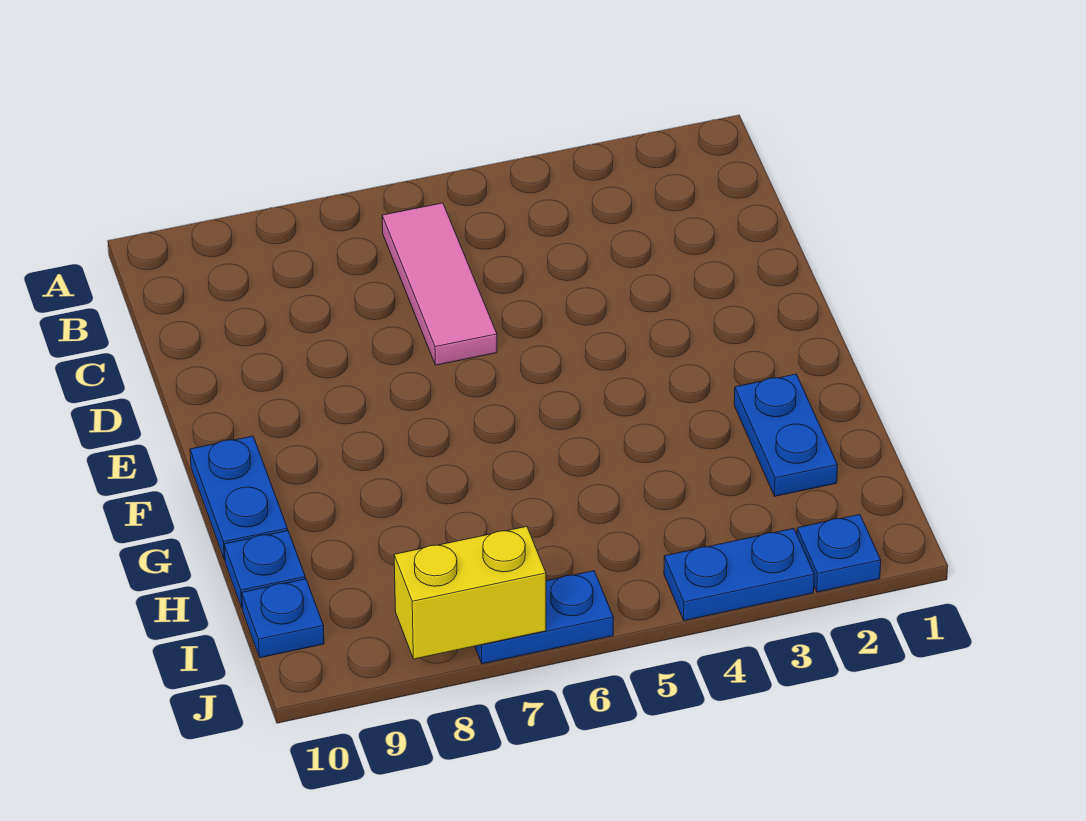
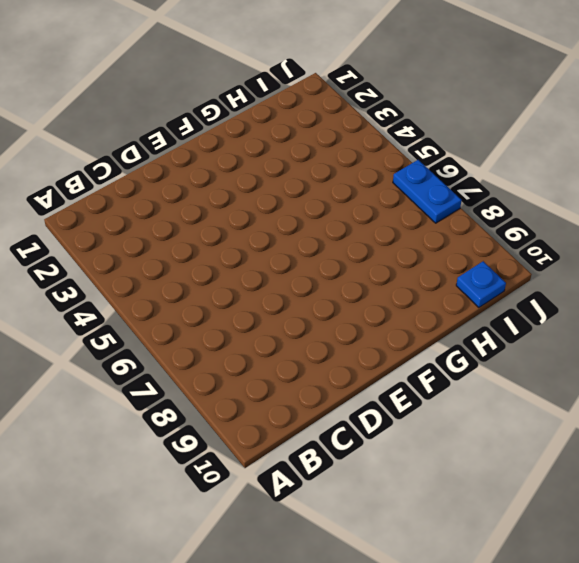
none -> pink tile B6:D6 level 1
none -> blue plate F10:G10 level 1

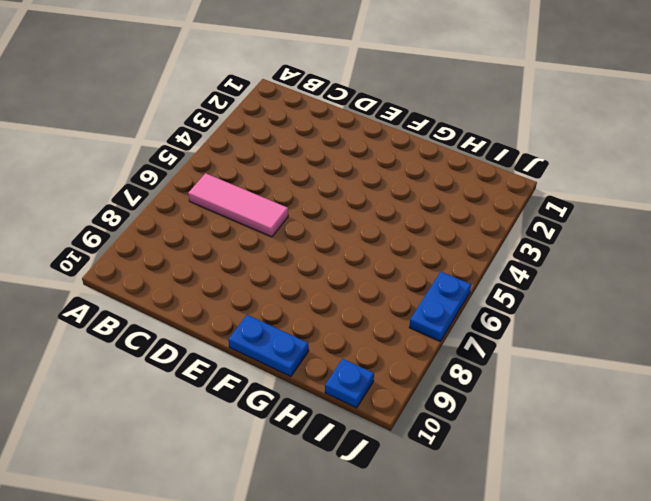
none -> blue plate G2:H2 level 1
none -> blue plate H10 level 1

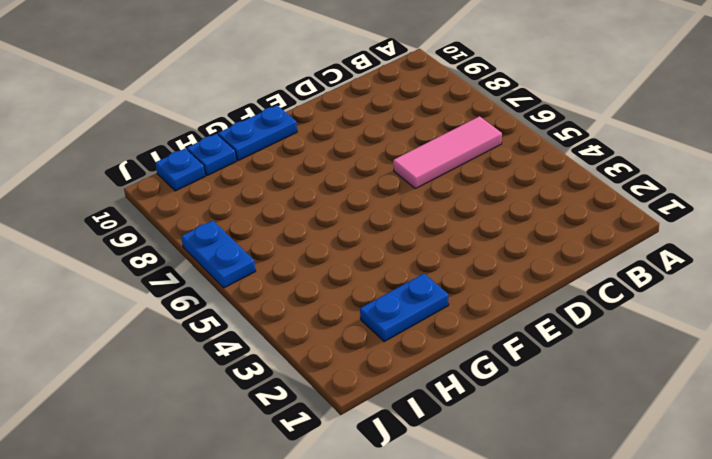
none -> blue plate J2 level 1
none -> blue plate J3:J4 level 1

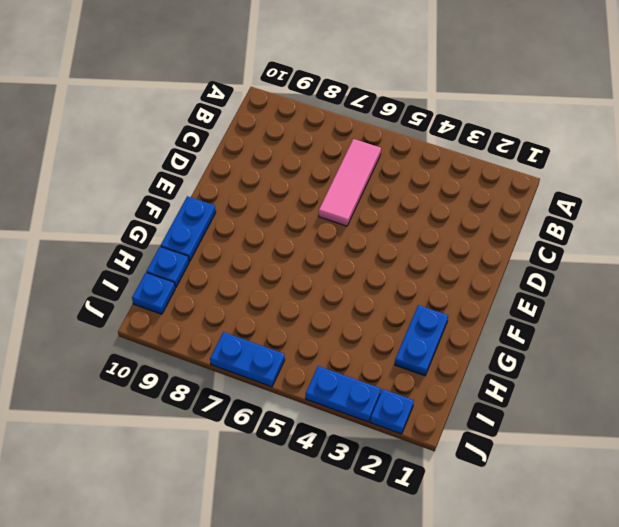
none -> yellow brick J7:J8 level 2

